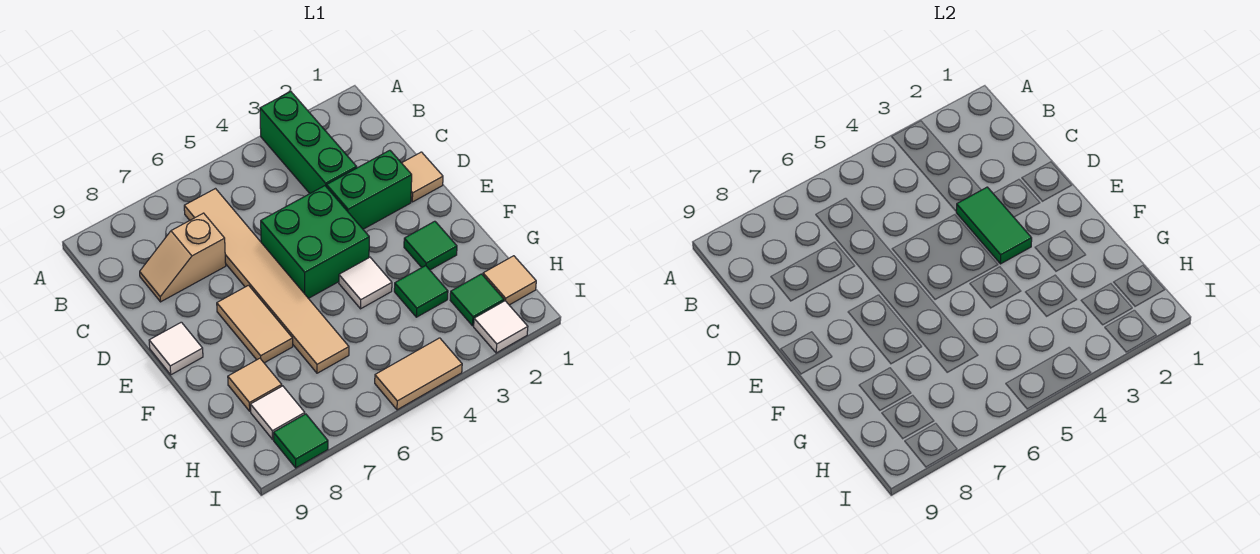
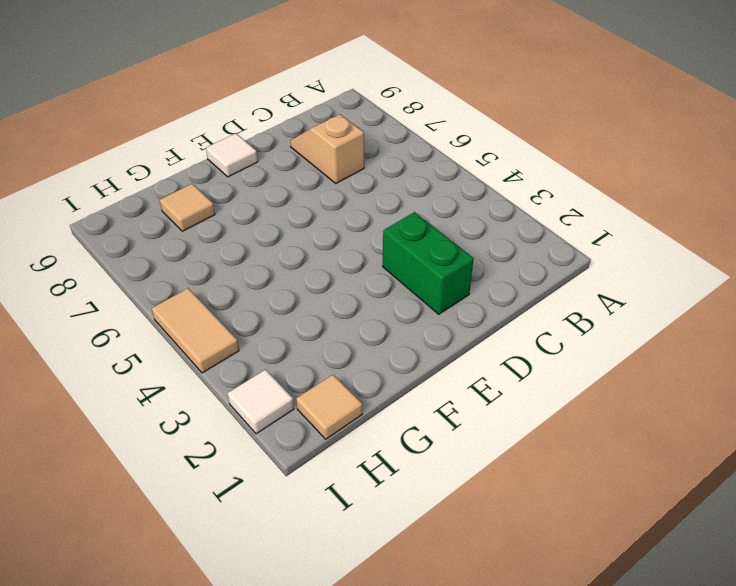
none -> green brick A3:C3 level 1
none -> tan tile B6:G6 level 1
none -> tan tile D1 level 1

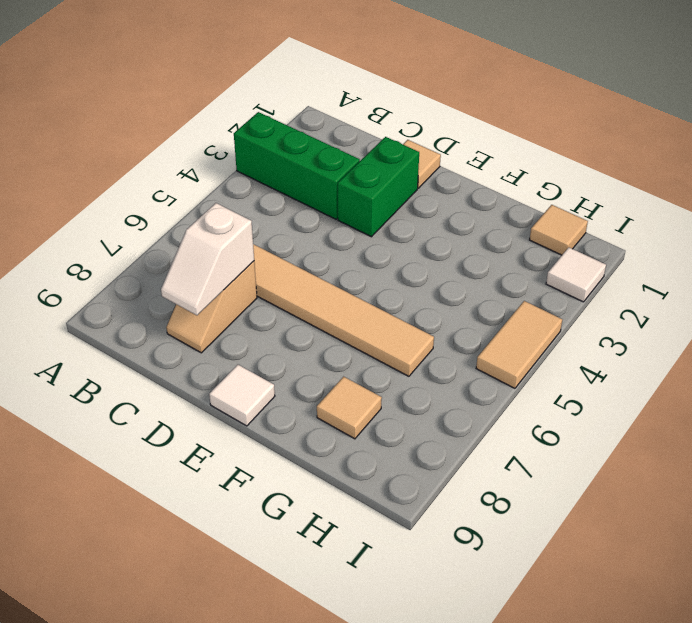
white slope C7:C8 level 2 top 7 -> none
none -> green brick D4:E5 level 1
none -> tan tile E7:F7 level 1
none -> green tile F2 level 1

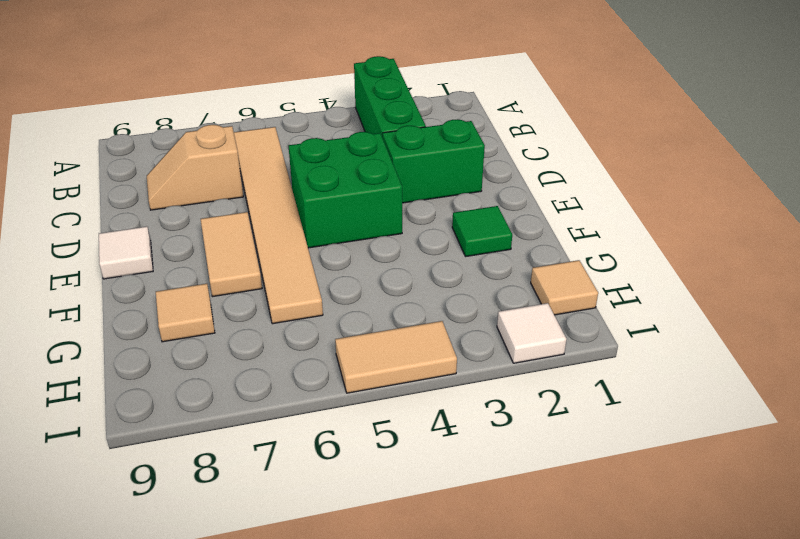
none -> tan tile D1 level 1
none -> white tile F4 level 1
none -> green tile G3 level 1

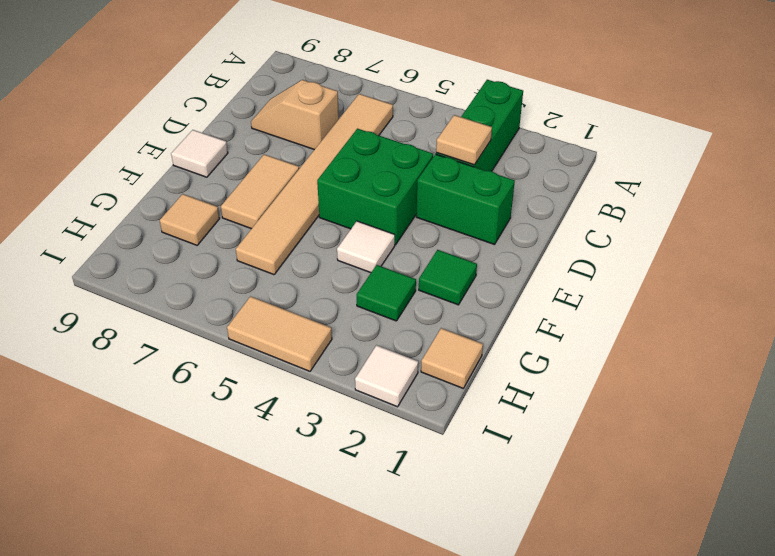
tan tile C3 level 2 -> tan tile D1 level 1
none -> green tile H2 level 1
none -> white tile H8 level 1
none -> green tile I8 level 1

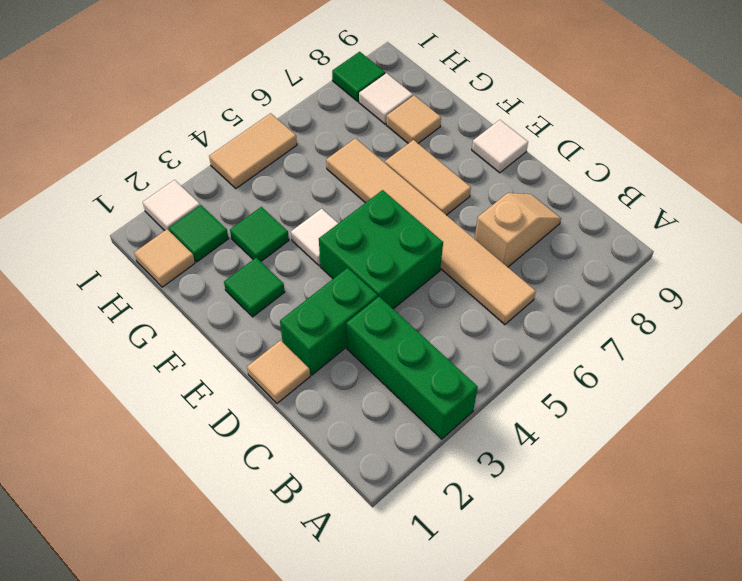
none -> green tile D3:E3 level 2

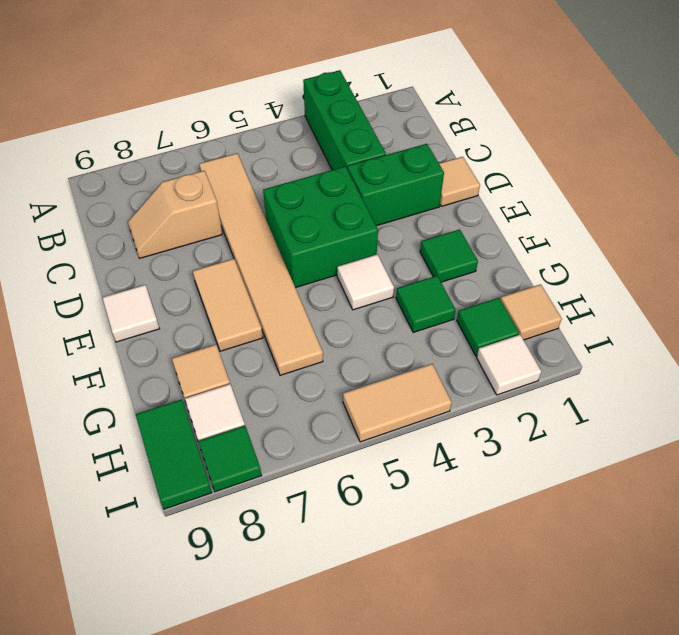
green tile H9:I9 level 1 -> green tile D3:E3 level 2

